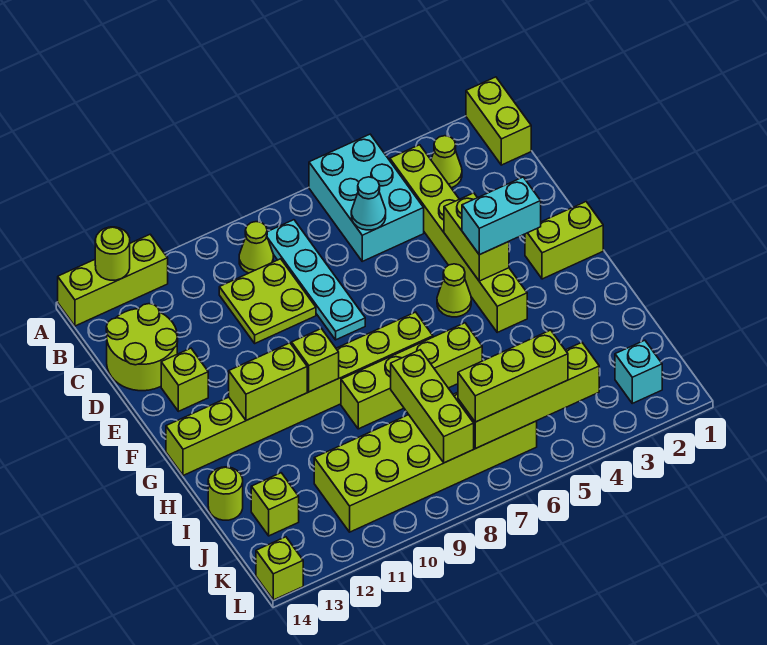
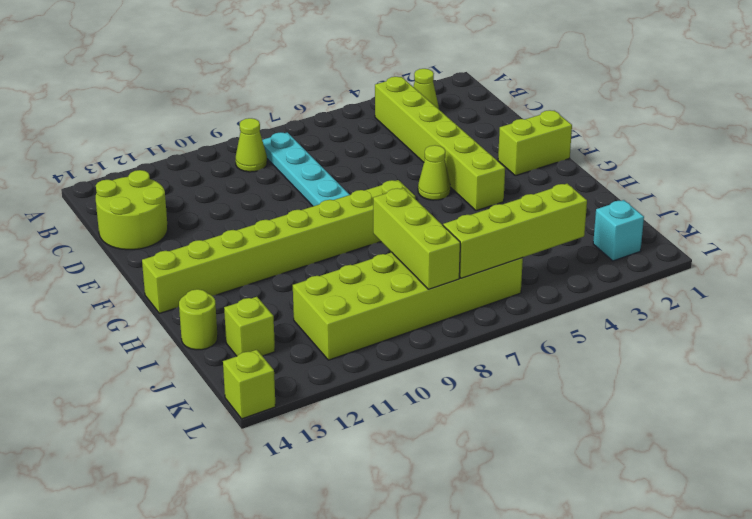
none -> lime brick A1:B1 level 1
none -> cyan brick A5:C6 level 1
none -> lime brick A12:A14 level 1

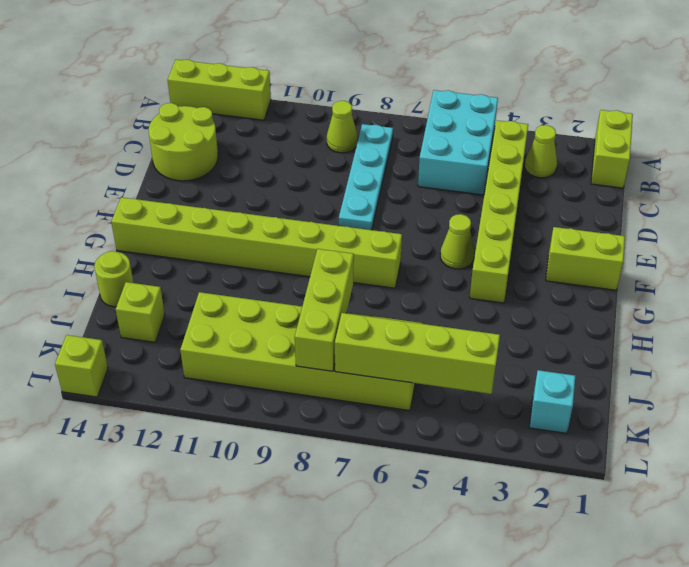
none -> lime plate C9:D10 level 1
none -> lime brick E13 level 1
none -> lime brick H6:H9 level 1

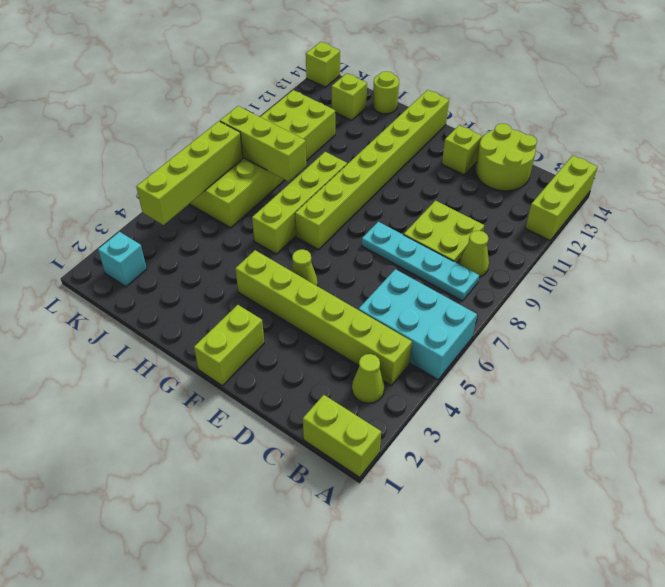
none -> lime round brick A13 level 2
none -> cyan cone C6 level 2
none -> lime brick E4:F4 level 2

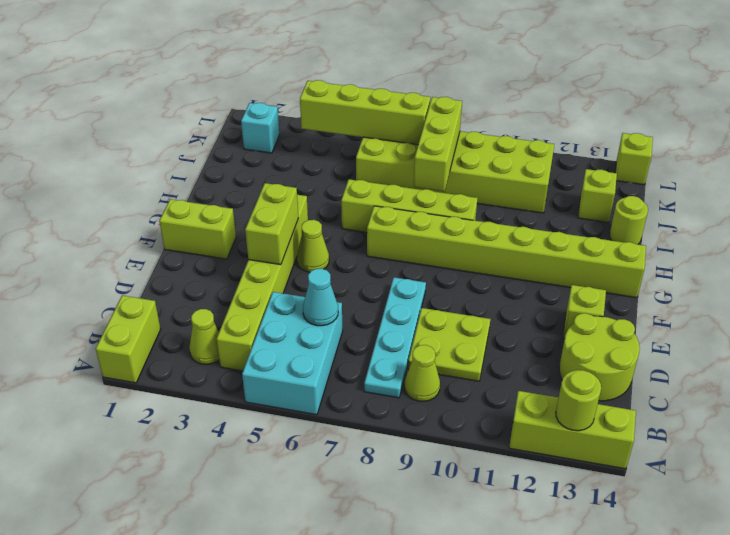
none -> lime brick G10 level 2
none -> lime brick G11:G12 level 2
none -> cyan brick F3:F4 level 3

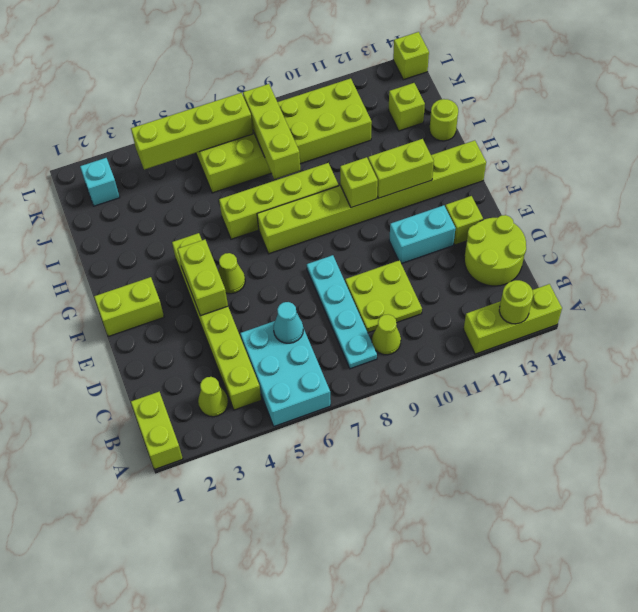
cyan brick E11:E12 level 1 -> cyan brick F3:F4 level 3
none -> lime brick K5:K7 level 3

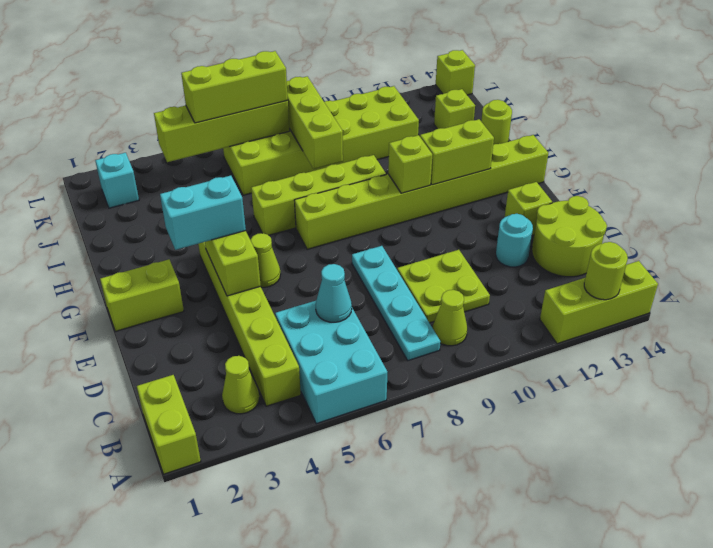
cyan round brick D12 level 1 -> none

